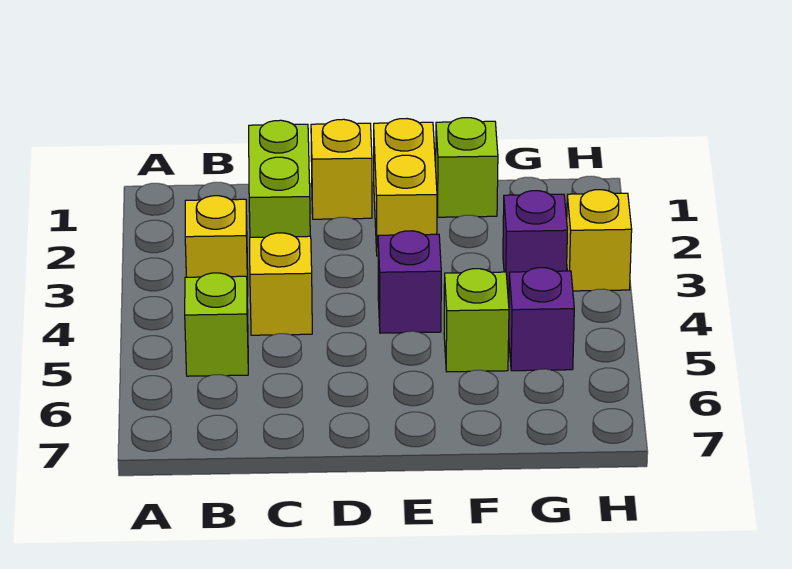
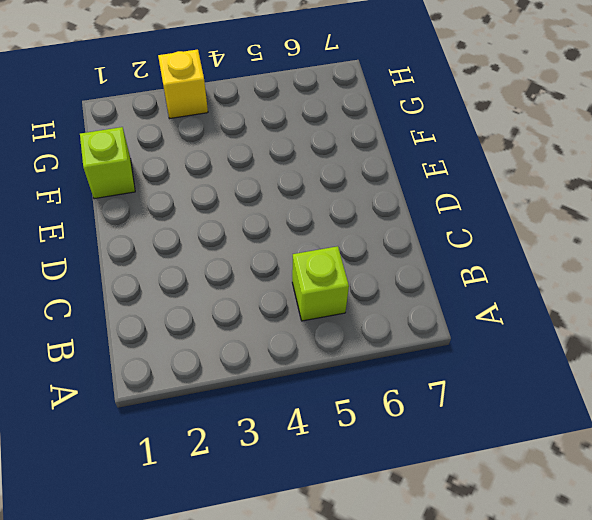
none -> yellow brick B3 level 1
none -> lime brick C1:C2 level 1
none -> yellow brick C4 level 1

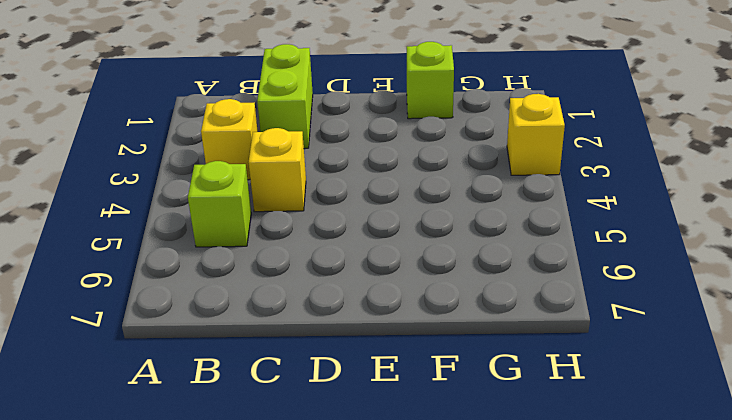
none -> yellow brick D1 level 1
none -> yellow brick E1:E2 level 1
none -> purple brick E4 level 1

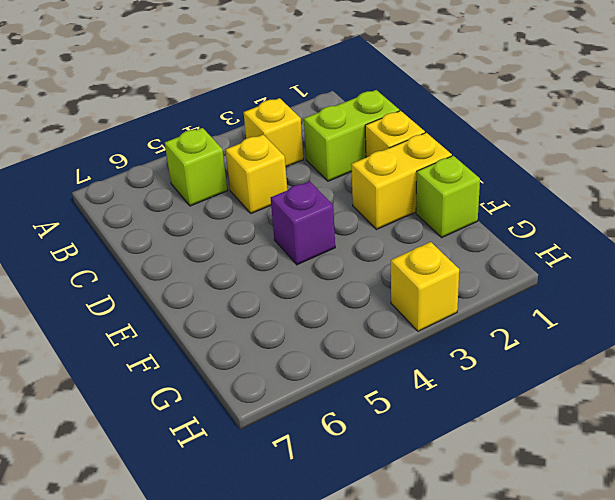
none -> lime brick F5 level 1
none -> purple brick G3 level 1
none -> purple brick G5 level 1

